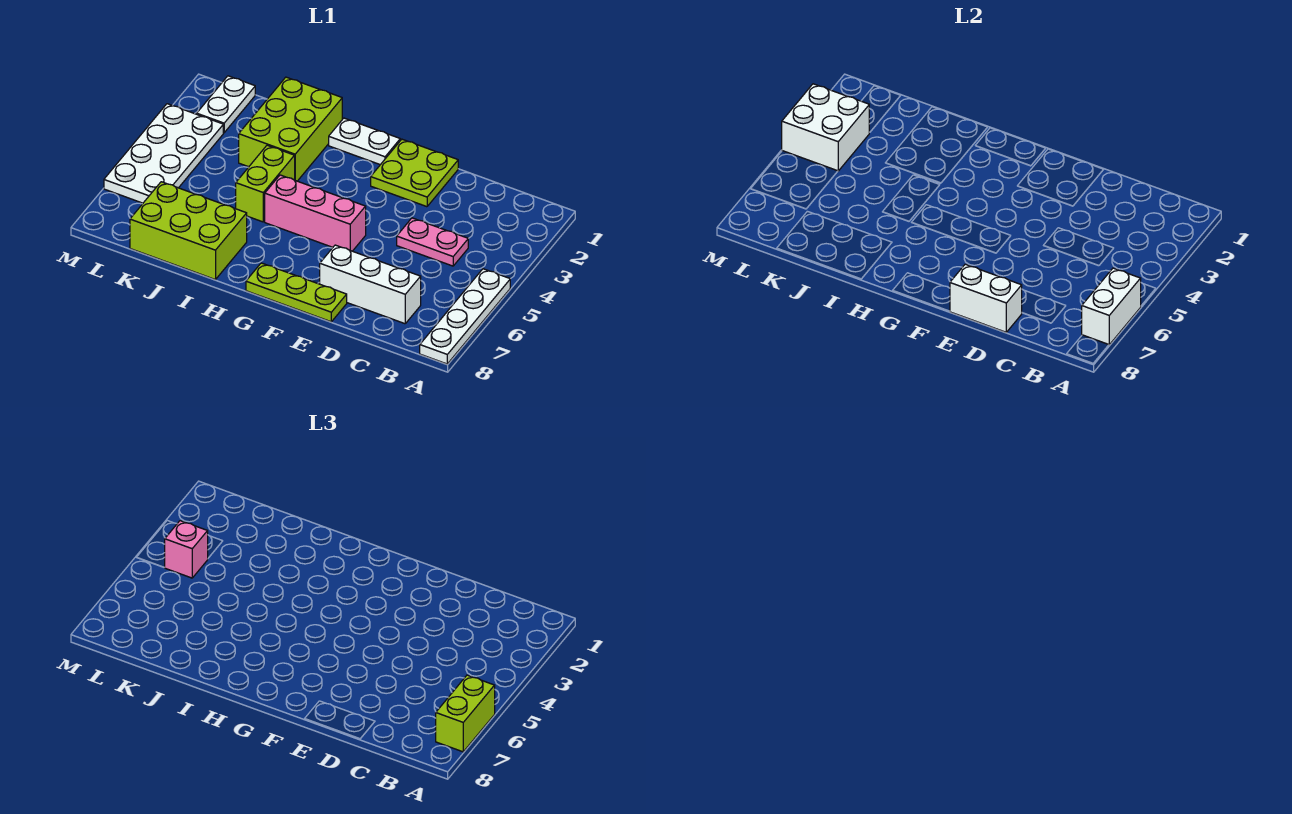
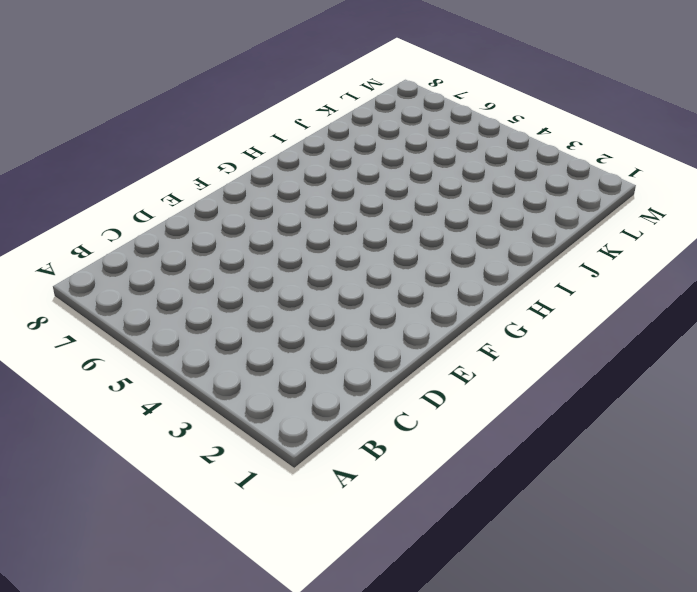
none -> white plate A5:A8 level 1
none -> pink plate C4:D4 level 1
none -> white brick C7:E7 level 1

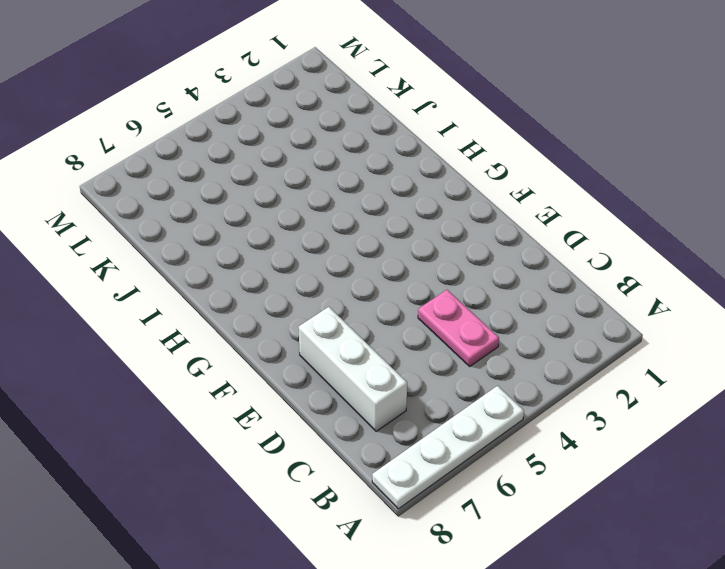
none -> lime plate E1:F2 level 1
none -> lime plate E8:G8 level 1
none -> pink brick F5:H5 level 1

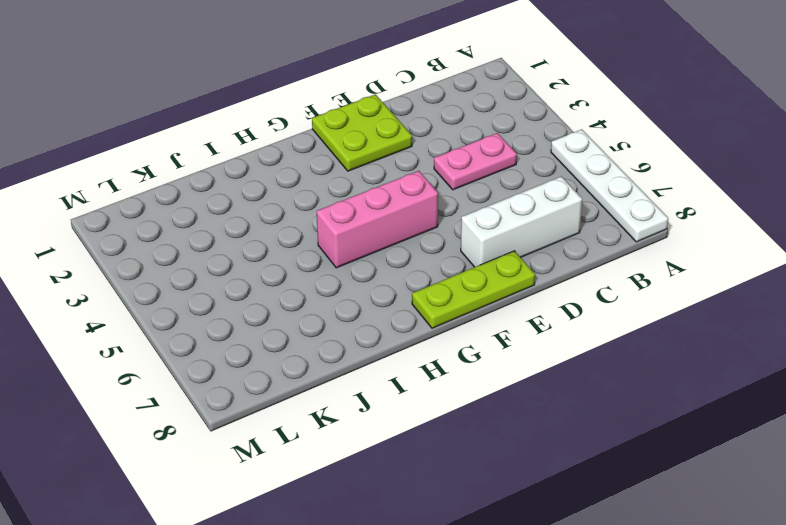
none -> white plate G1:H1 level 1
none -> lime brick I1:J3 level 1
none -> lime brick I4:I5 level 1

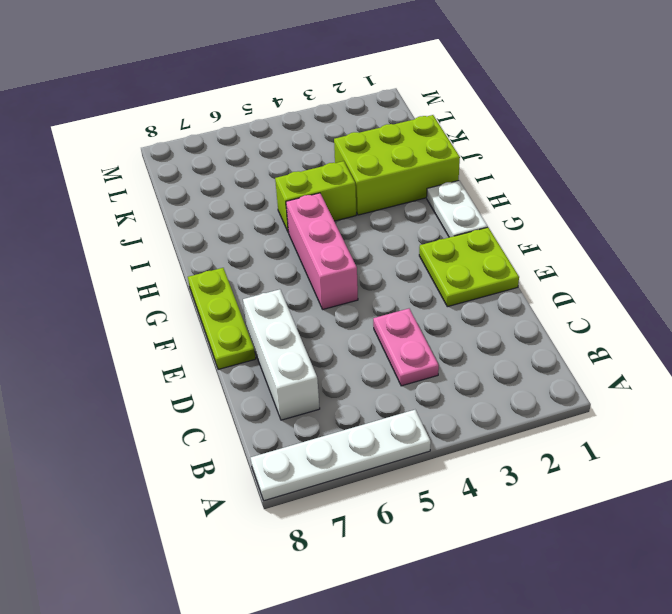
none -> lime brick I7:K8 level 1
none -> white plate L1:L2 level 1
none -> white plate L3:M6 level 1

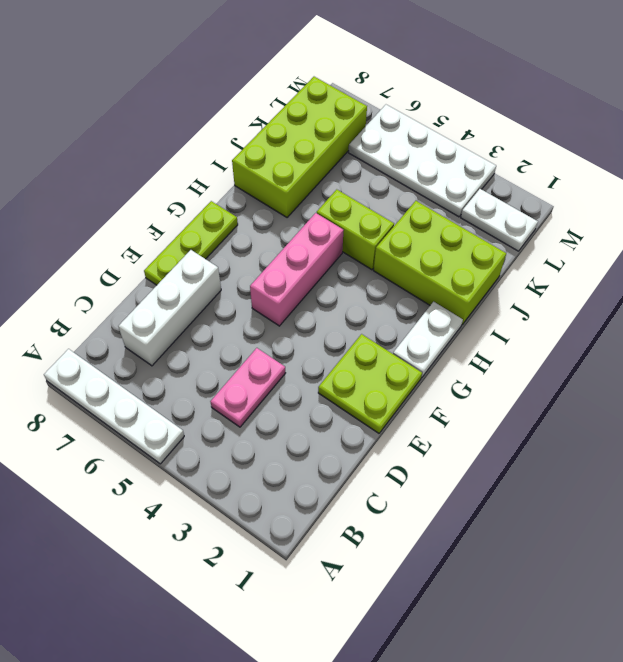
lime brick I7:L8 level 1 -> lime brick I7:K8 level 1
none -> white brick A6:A7 level 2
none -> white brick D8:E8 level 2
none -> white brick L3:M4 level 2

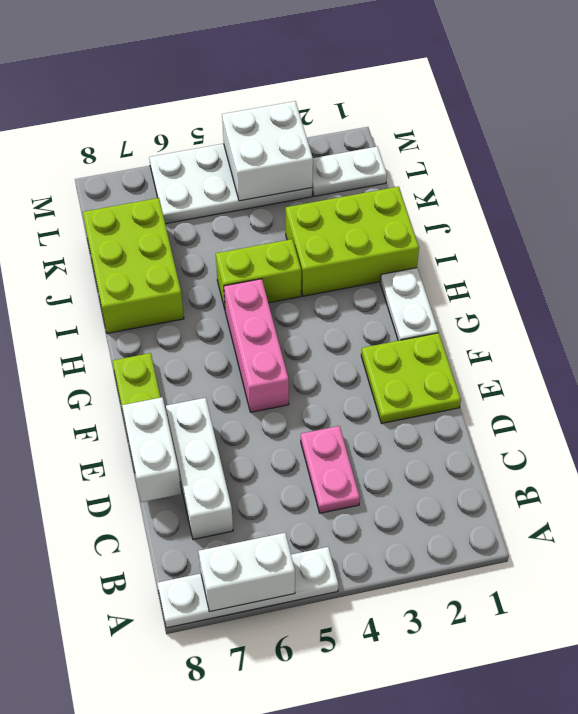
none -> lime brick A6:A7 level 3
none -> pink brick L4 level 3

